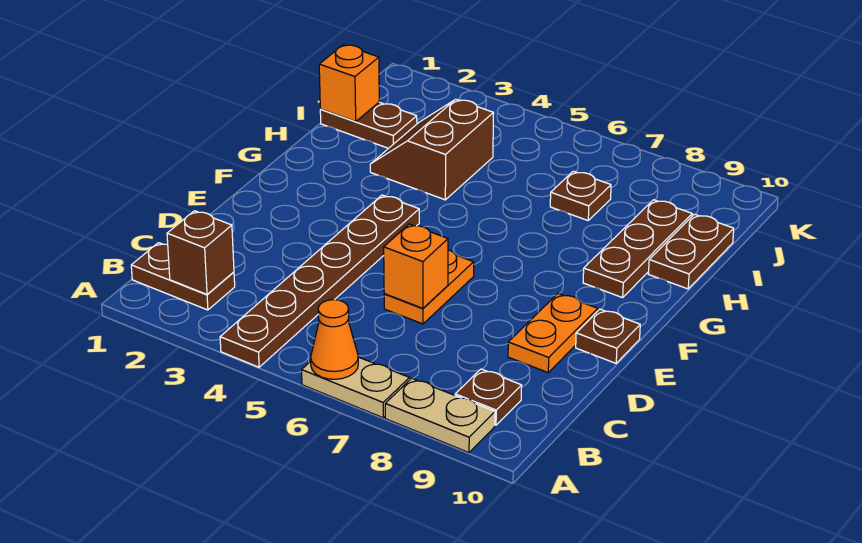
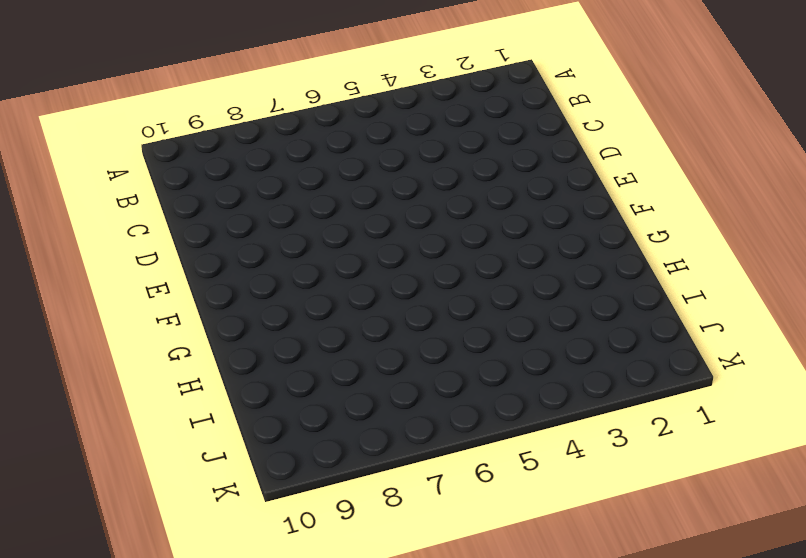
none -> brown plate A4:F4 level 1
none -> tan plate A6:A7 level 1
none -> tan plate A8:A9 level 1

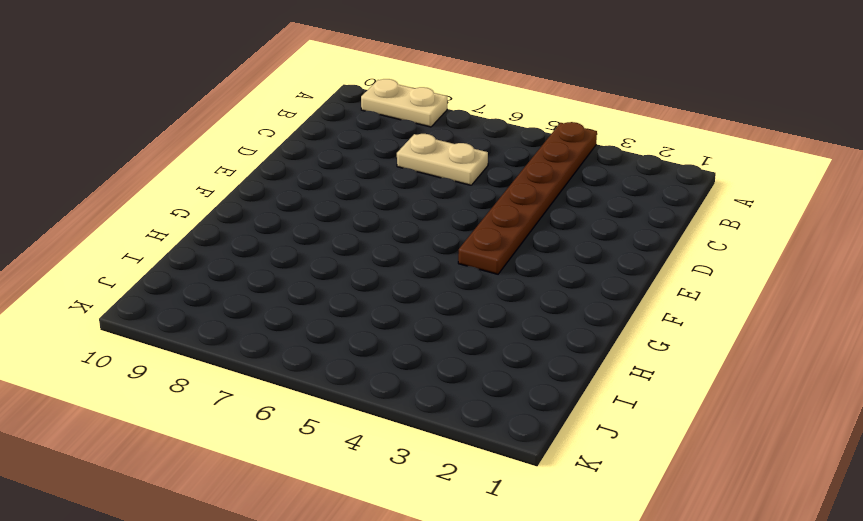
tan plate C6:C7 level 1 -> tan plate A6:A7 level 1
none -> brown plate B1:B2 level 1
none -> brown plate B9 level 1
none -> orange plate D6:E6 level 1

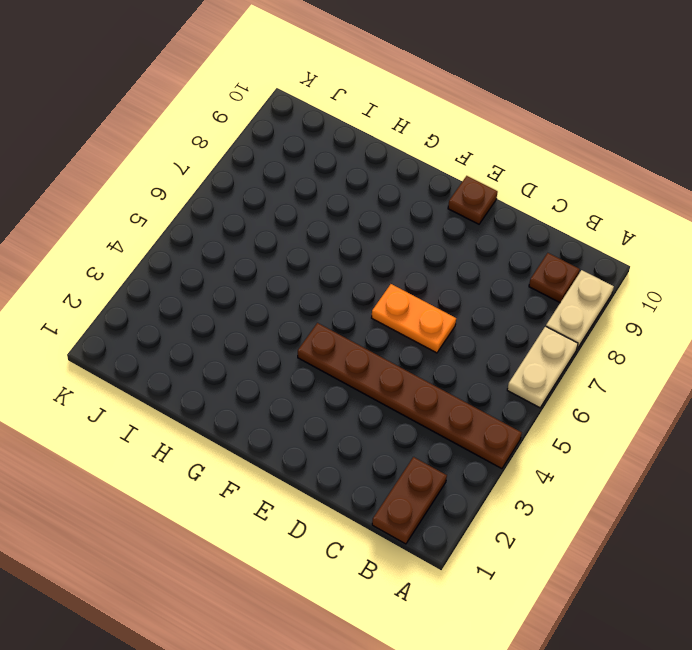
none -> orange plate D9:E9 level 1
none -> brown plate G9:I9 level 1
none -> brown slope H3:I4 level 1 top 4

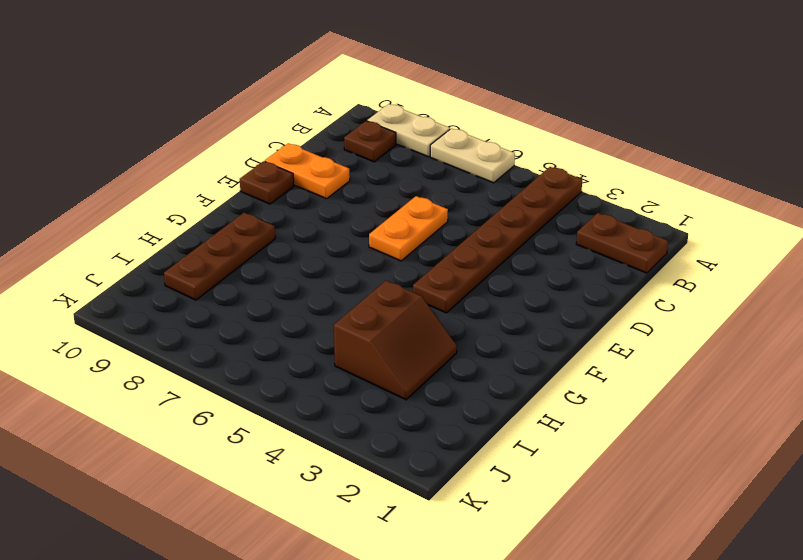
orange plate D9:D10 level 1 -> orange plate D9:E9 level 1
none -> brown plate H10:I10 level 1
none -> brown plate I1:I2 level 1
none -> brown plate I7 level 1

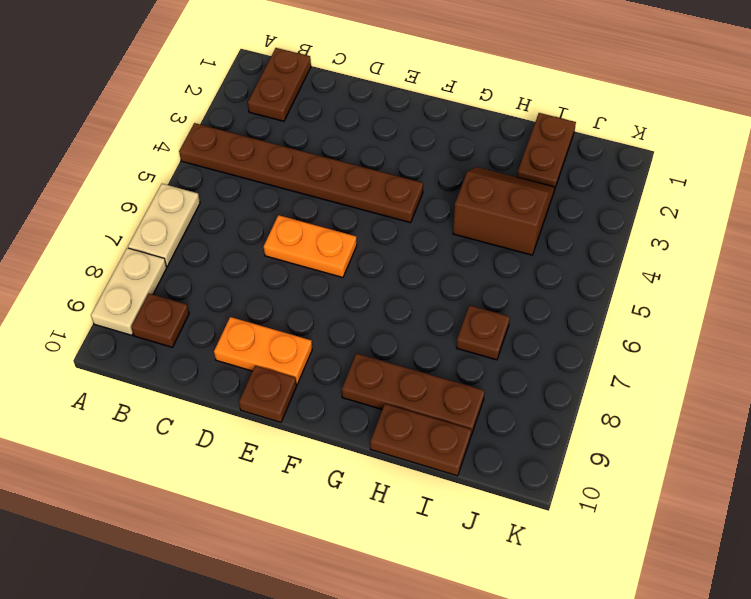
none -> orange cone A6 level 2
none -> brown brick B2 level 2
none -> orange brick D6 level 2

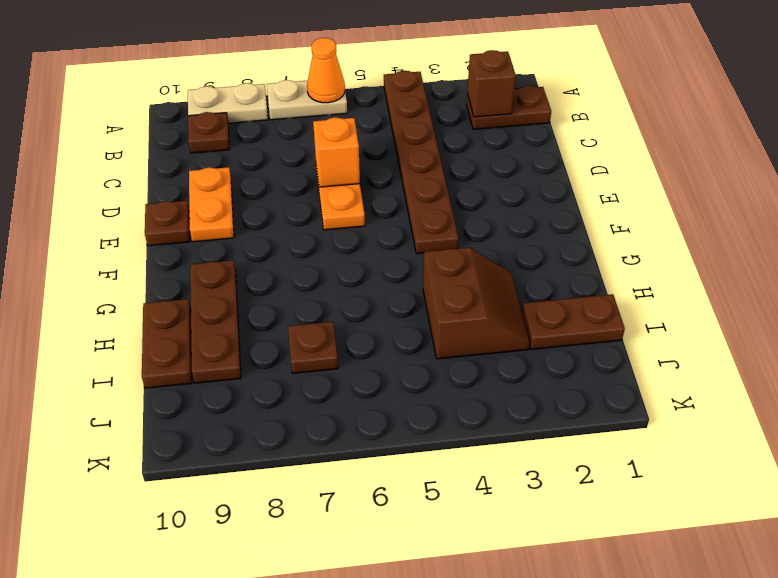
none -> orange brick I1 level 2

